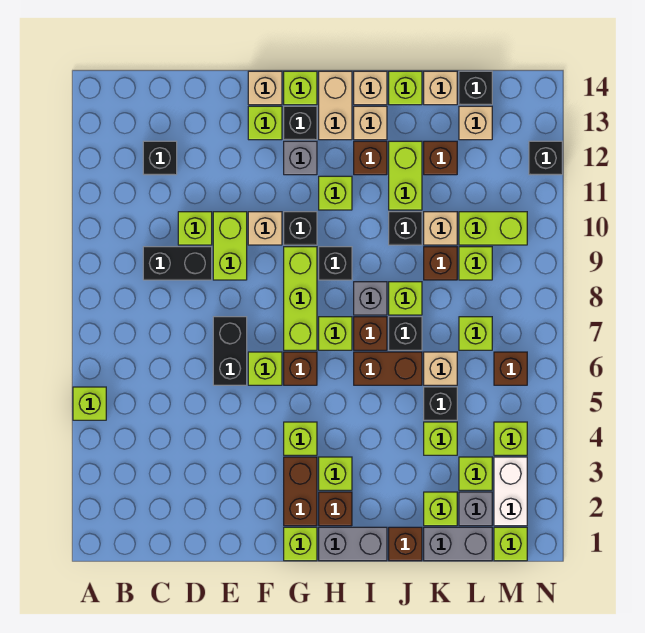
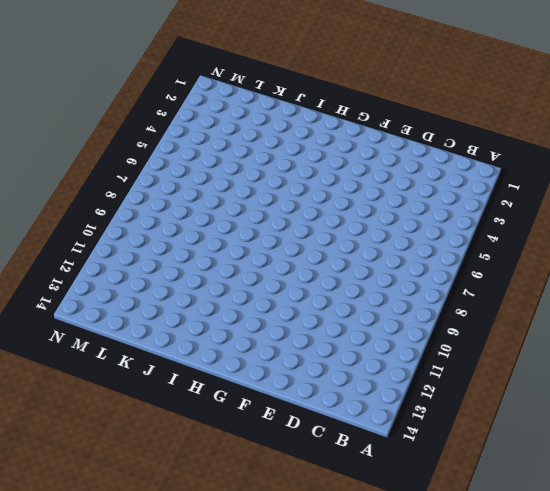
none -> lime brick A5 level 1
none -> black brick C9:D9 level 1
none -> black brick C12 level 1
none -> lime brick D10 level 1

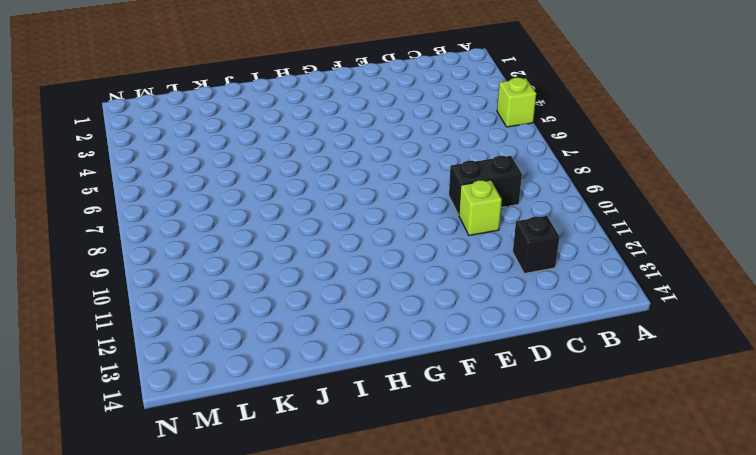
none -> black brick E6:E7 level 1
none -> lime brick E9:E10 level 1
none -> lime brick F6 level 1
none -> tan brick F10 level 1

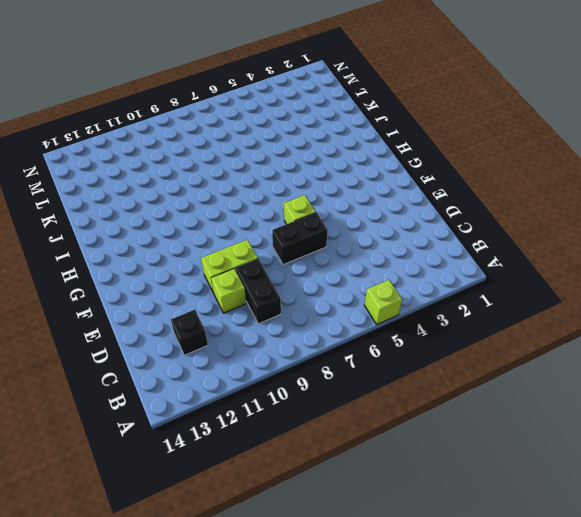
none -> tan brick F10 level 1
none -> lime brick F13 level 1
none -> tan brick F14 level 1
none -> lime brick G1 level 1

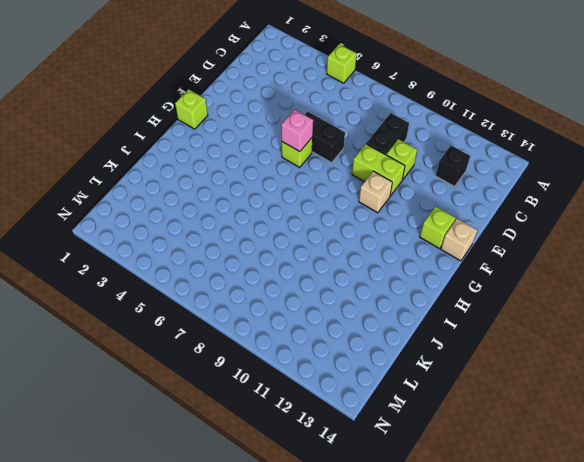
pink brick F6 level 2 -> none
none -> brown brick G2:G3 level 1
none -> lime brick G4 level 1
none -> brown brick G6 level 1
none -> lime brick G7:G9 level 1

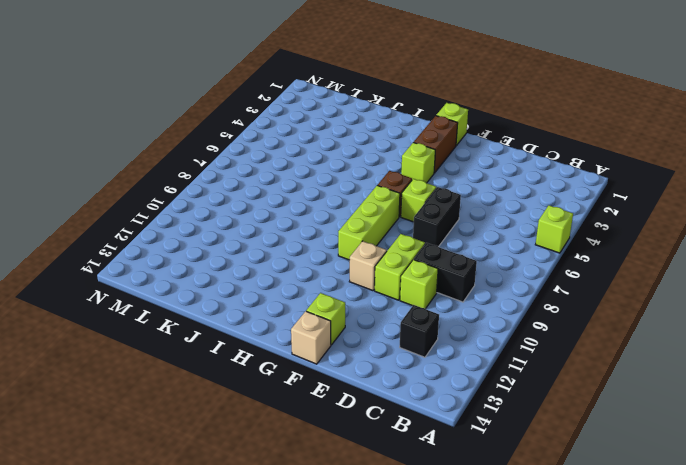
none -> black brick G10 level 1
none -> grey brick G12 level 1
none -> black brick G13 level 1
none -> lime brick G14 level 1

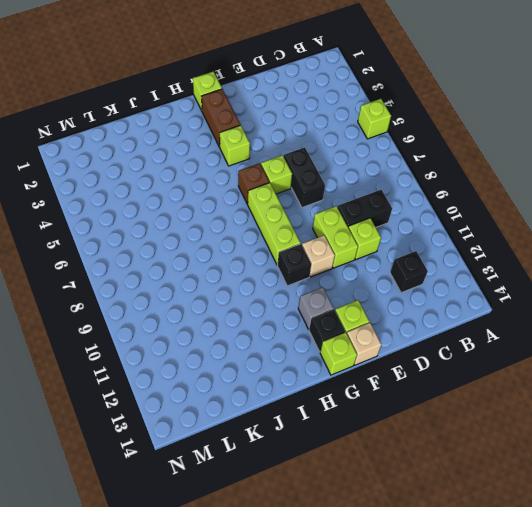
none -> grey brick H1:I1 level 1
none -> brown brick H2 level 1
none -> lime brick H3 level 1
none -> lime brick H7 level 1

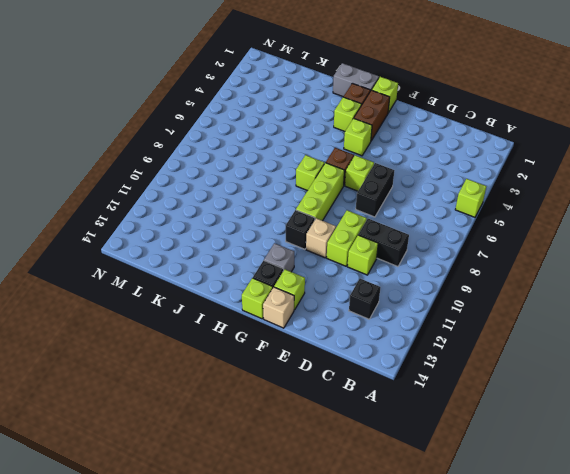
none -> black brick H9 level 1
none -> lime brick H11 level 1
none -> tan brick H13:H14 level 1
none -> brown brick I6:J6 level 1

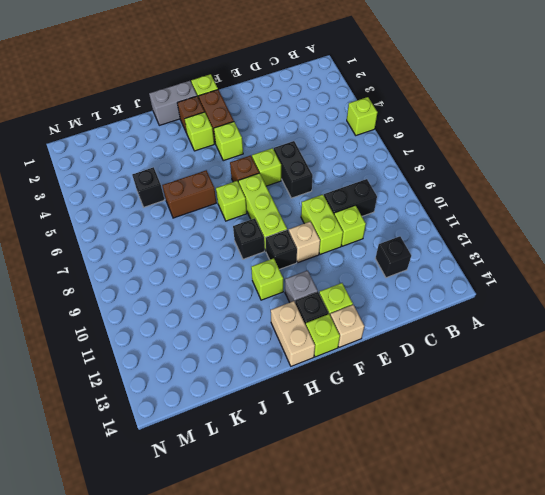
none -> brown brick I7 level 1
none -> grey brick I8 level 1
none -> brown brick I12 level 1
none -> tan brick I13 level 1

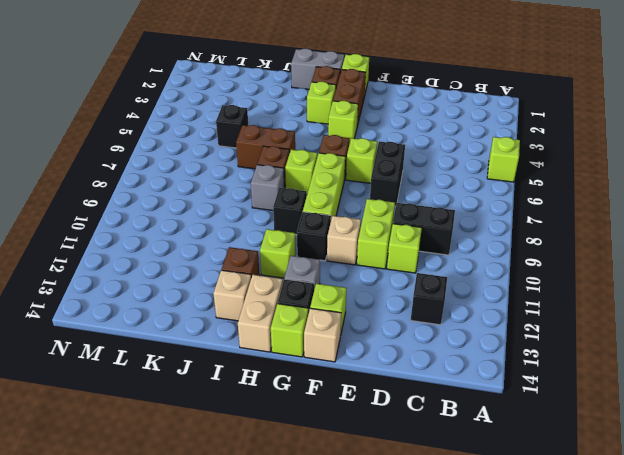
none -> tan brick I14 level 1
none -> brown brick J1 level 1
none -> black brick J7 level 1
none -> lime brick J8 level 1

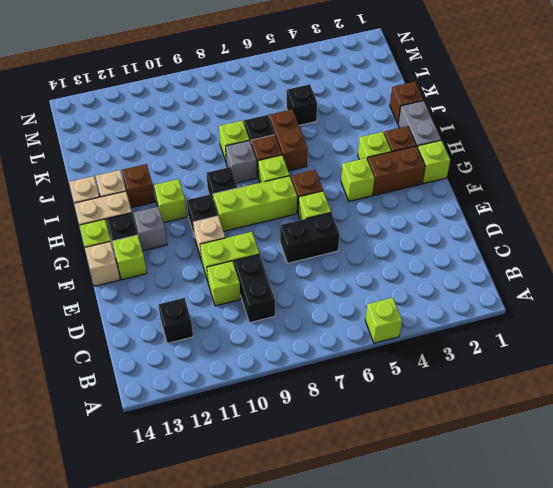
none -> black brick J10 level 1
none -> lime brick J11:J12 level 1
none -> lime brick J14 level 1
none -> grey brick K1:L1 level 1

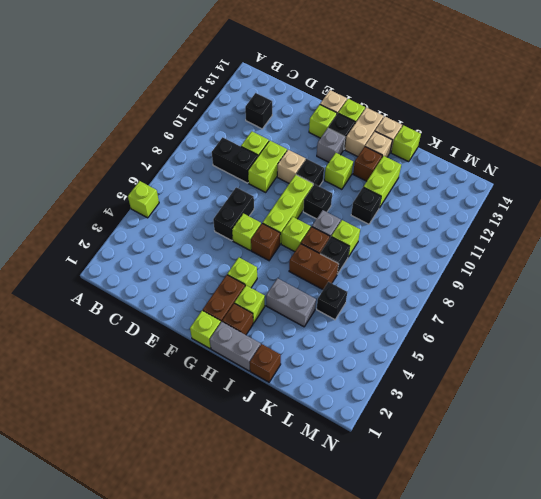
grey brick I4:J4 level 1 -> grey brick K1:L1 level 1
none -> lime brick K2 level 1
none -> lime brick K4 level 1
none -> tan brick K6 level 1
none -> brown brick K9 level 1

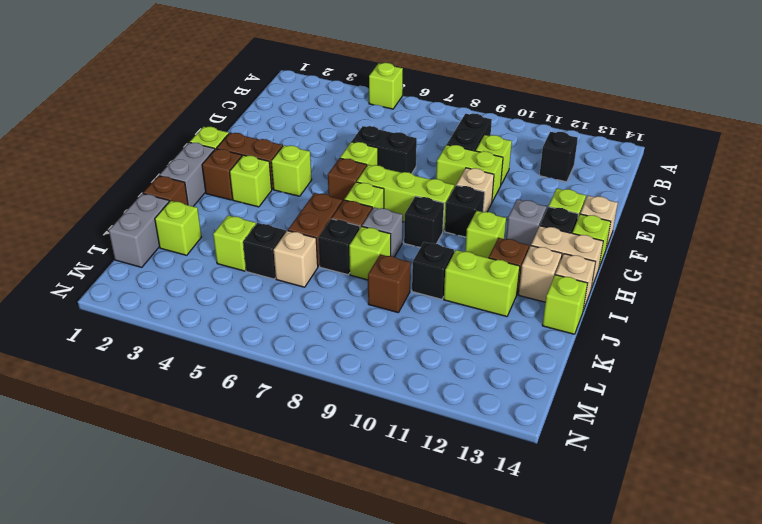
none -> tan brick K10 level 1
none -> brown brick K12 level 1
none -> tan brick K14 level 1
none -> grey brick L2 level 1

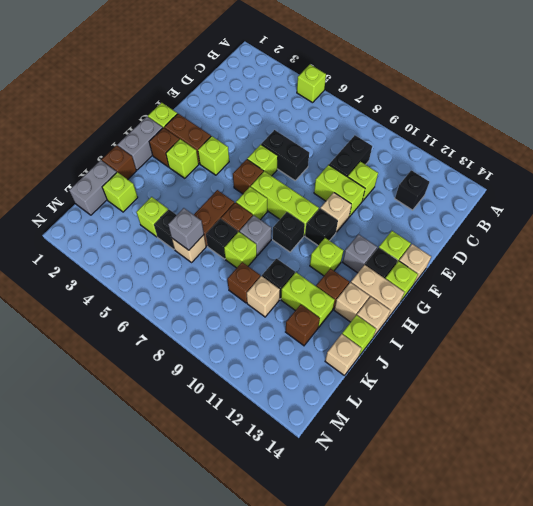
grey brick K6 level 2 -> grey brick L2 level 1
none -> lime brick L3 level 1
none -> lime brick L7 level 1
none -> lime brick L9 level 1
none -> lime brick L10:M10 level 1

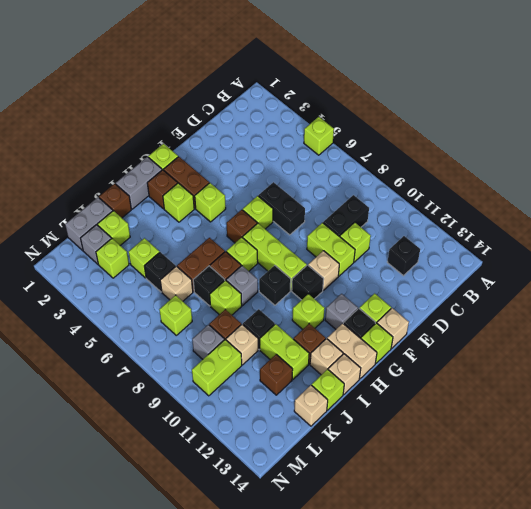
grey brick L9 level 1 -> lime brick L9 level 1
none -> tan brick L13 level 1
none -> black brick L14 level 1
none -> lime brick M1 level 1
none -> white brick M2:M3 level 1

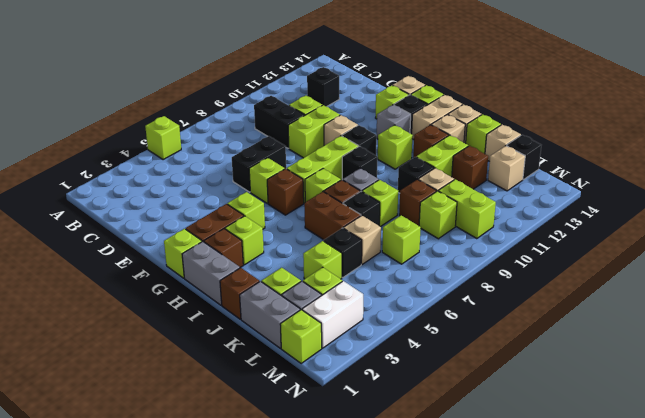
none -> lime brick M4 level 1
none -> brown brick M6 level 1
none -> black brick N12 level 1

